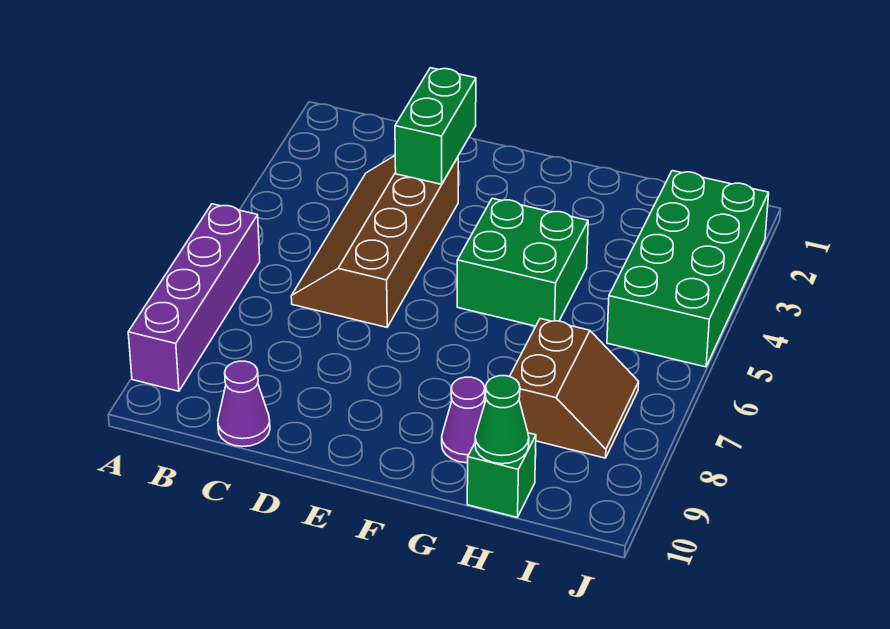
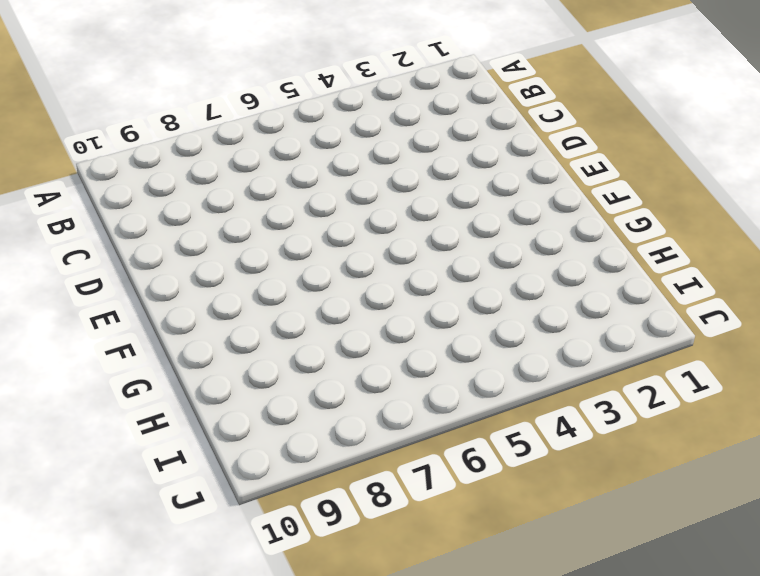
none -> purple brick A6:A9 level 1
none -> brown slope C3:D6 level 1 top D

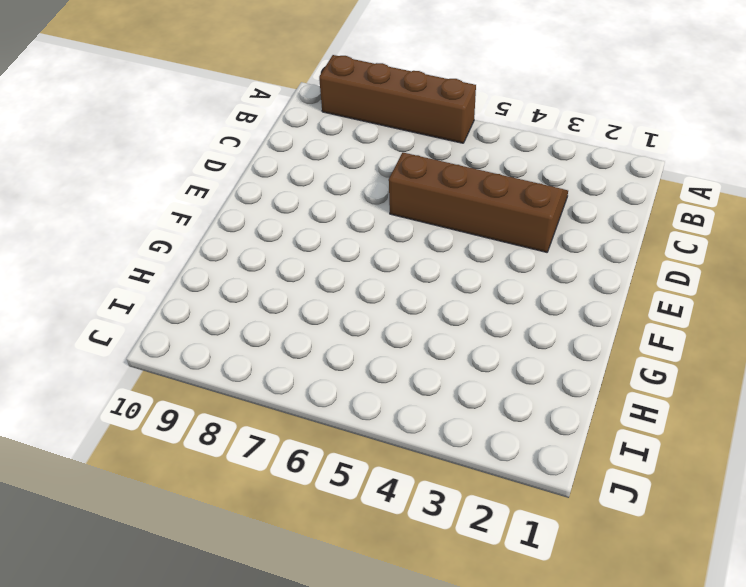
brown brick A6:A9 level 1 -> purple brick A6:A9 level 1
none -> purple cone C10 level 1
none -> green brick F4:G5 level 1

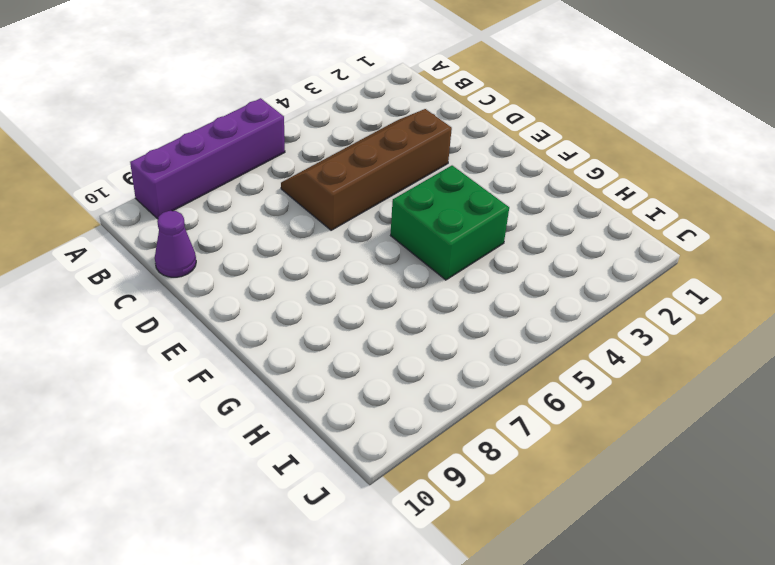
none -> purple cone G9 level 1
none -> brown slope H7:I8 level 1 top H

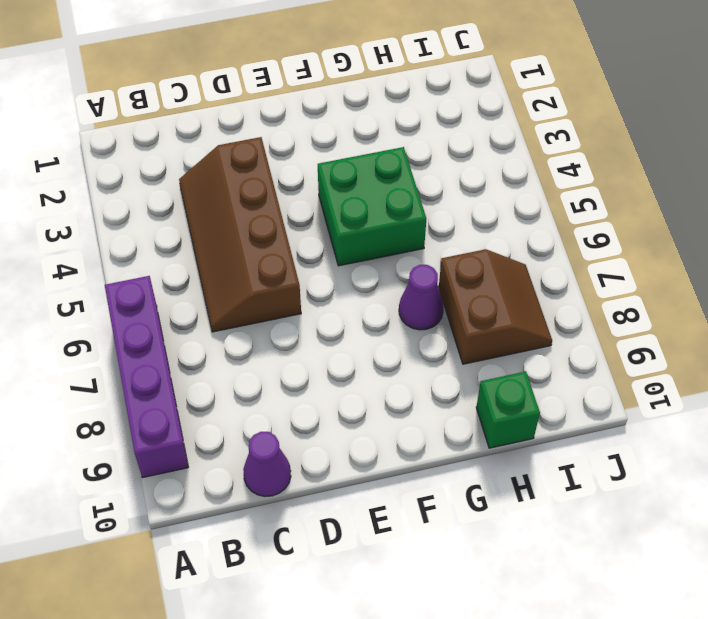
purple cone G7 level 1 -> purple cone G9 level 1
none -> green brick I2:J5 level 1
none -> green brick D2:D3 level 2

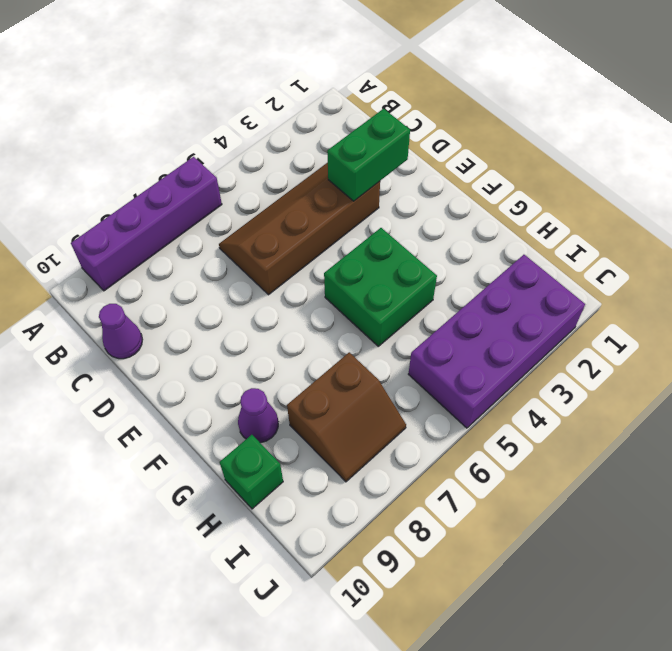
purple brick I2:J5 level 1 -> green brick I2:J5 level 1
none -> green cone H10 level 2

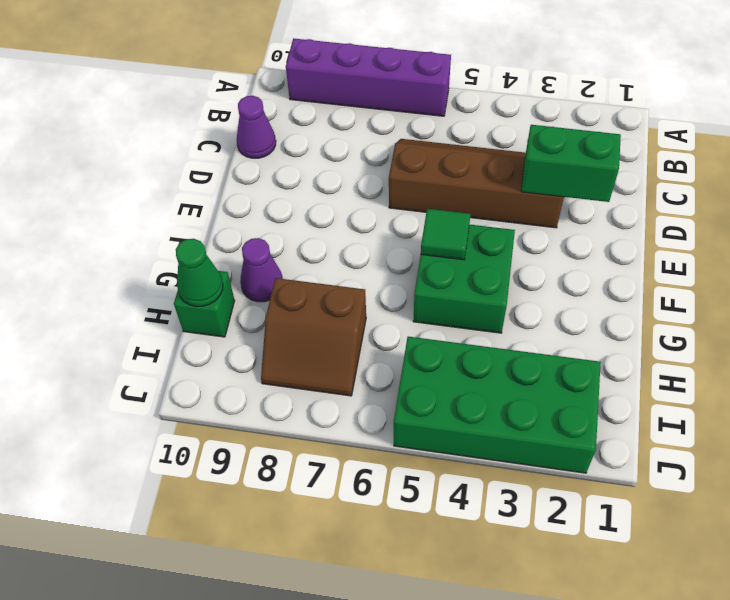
green tile F5 level 2 -> none

